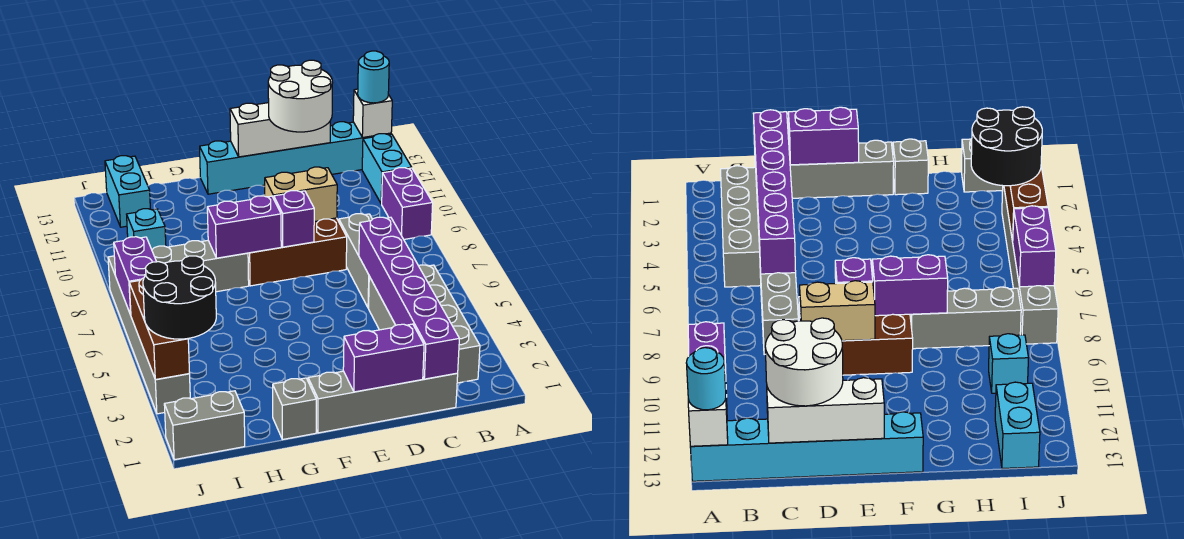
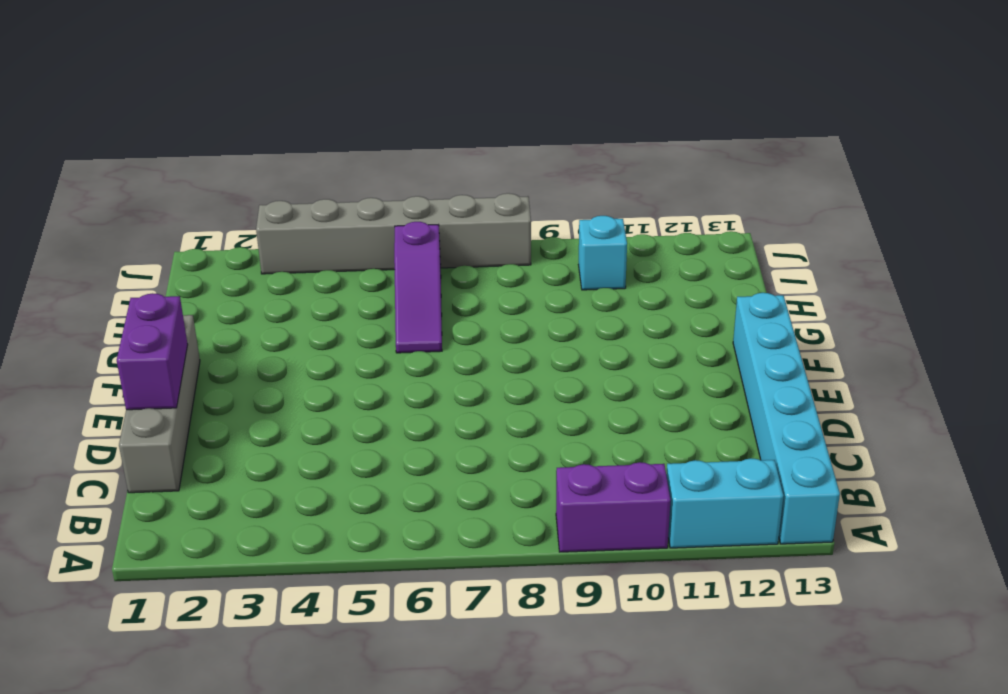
purple slope G6:I6 level 1 top I -> none
none -> grey brick B2:C5 level 1
none -> grey brick C6:C8 level 1
none -> brown brick D8:F9 level 1

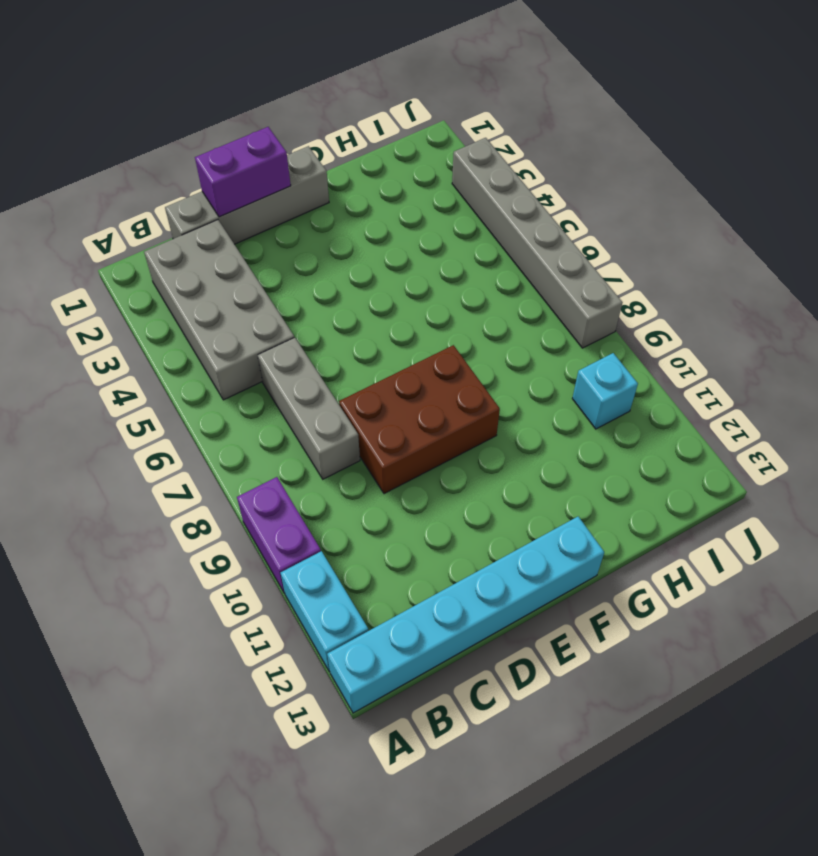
none -> grey brick G1 level 1
none -> grey brick G8:I8 level 1
none -> grey brick I1:J1 level 1

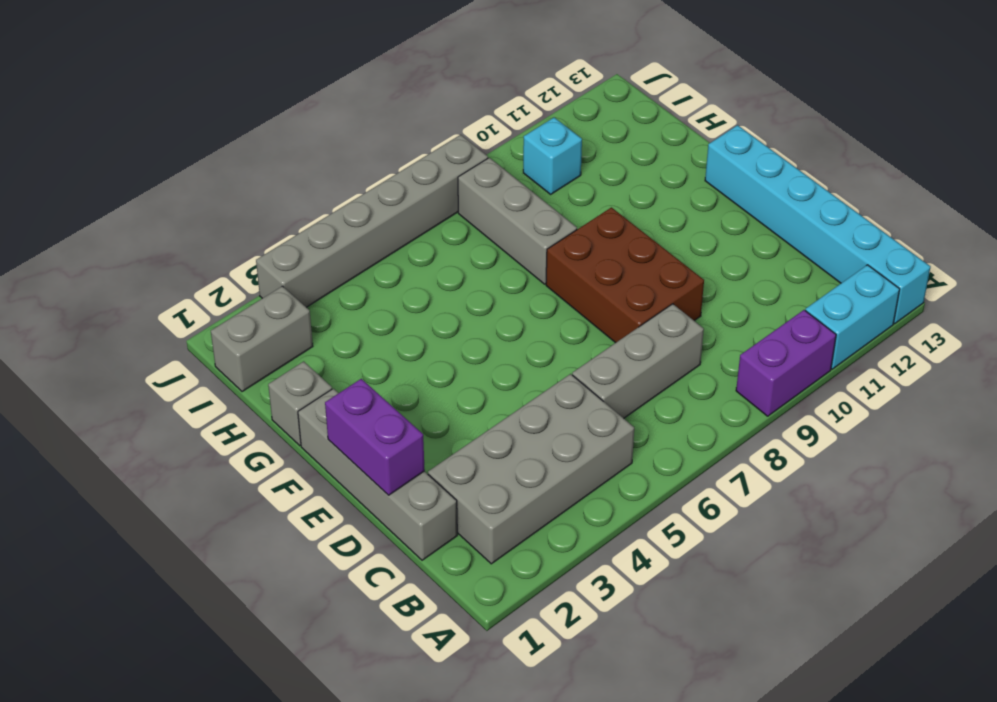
grey brick I1:I2 level 1 -> grey brick I1:J1 level 1
none -> cyan brick I12:I13 level 1
none -> white brick A13 level 2
none -> purple brick C1:C6 level 2

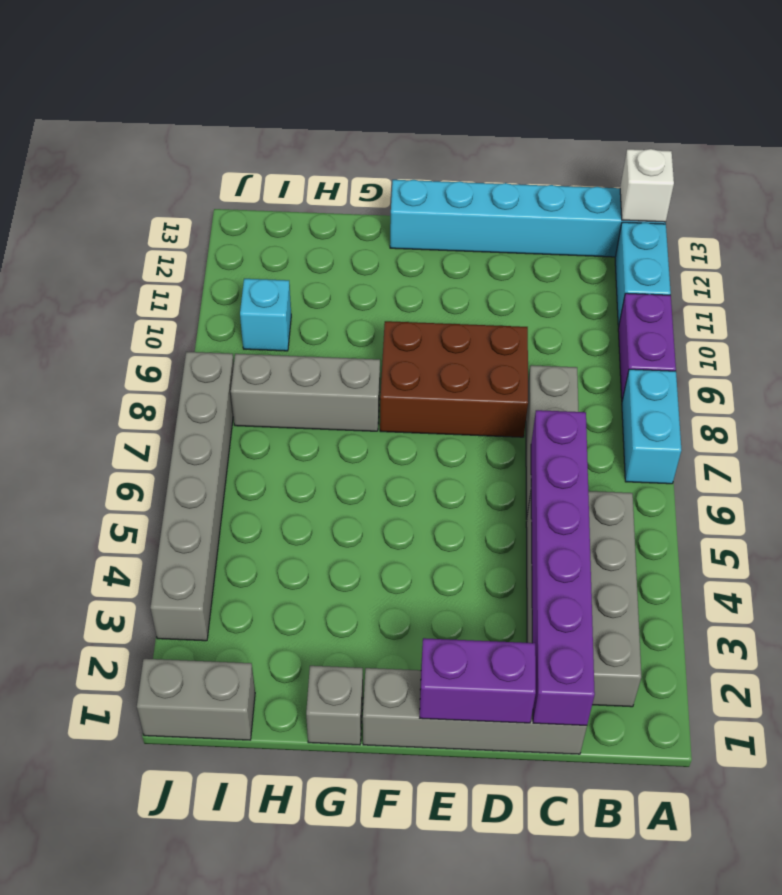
cyan brick A7:A8 level 1 -> cyan brick I12:I13 level 1
none -> white brick C13:E13 level 2
none -> tan brick D9:E9 level 2
none -> purple brick E8 level 2

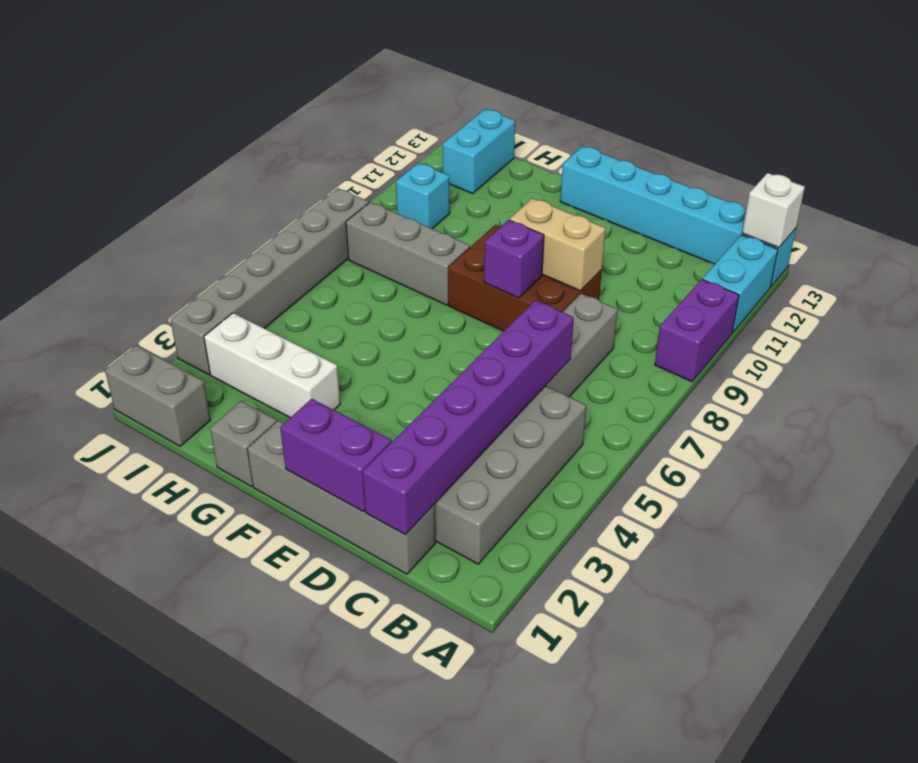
white brick G3:I3 level 1 -> white brick C13:E13 level 2
none -> purple brick F8:G8 level 2
none -> brown brick J3:J5 level 2
none -> purple brick J6:J7 level 2

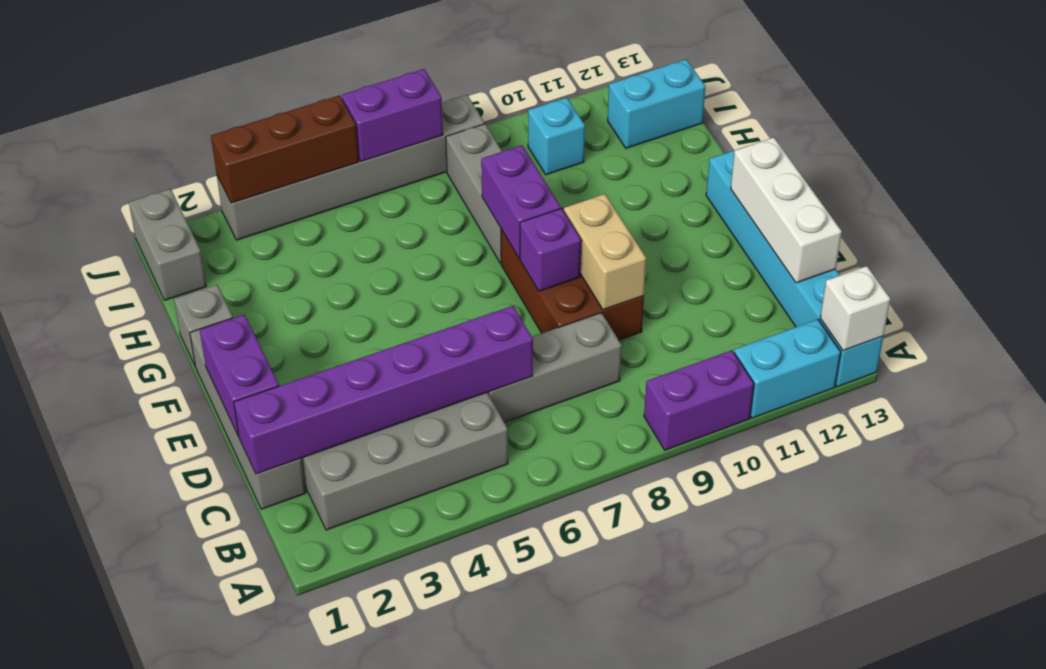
none -> cyan round brick A13 level 3
none -> white round brick C12:D13 level 3
none -> black round brick I3:J4 level 3

